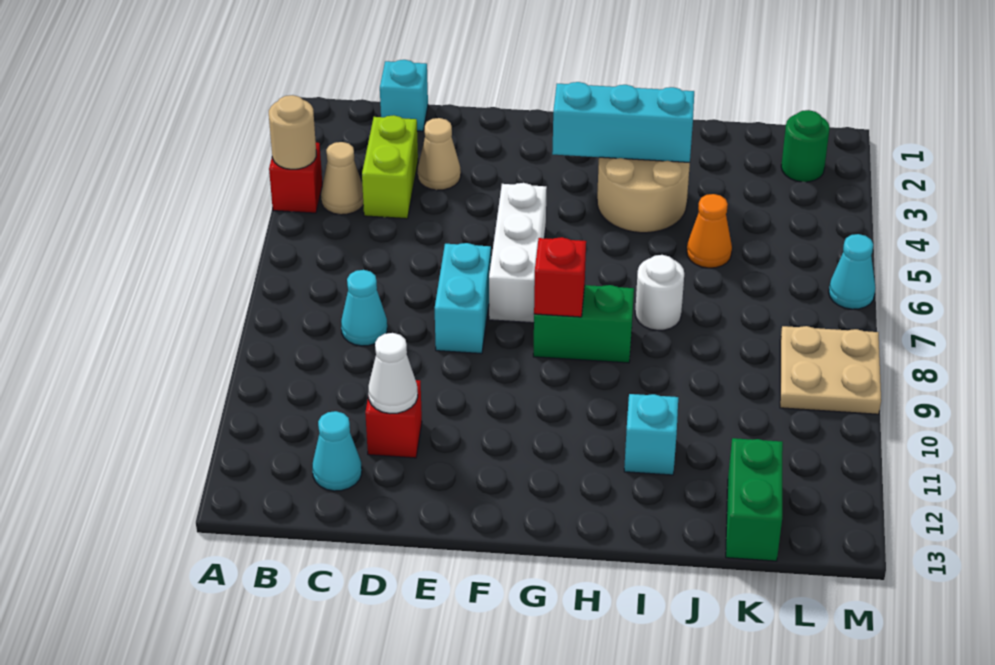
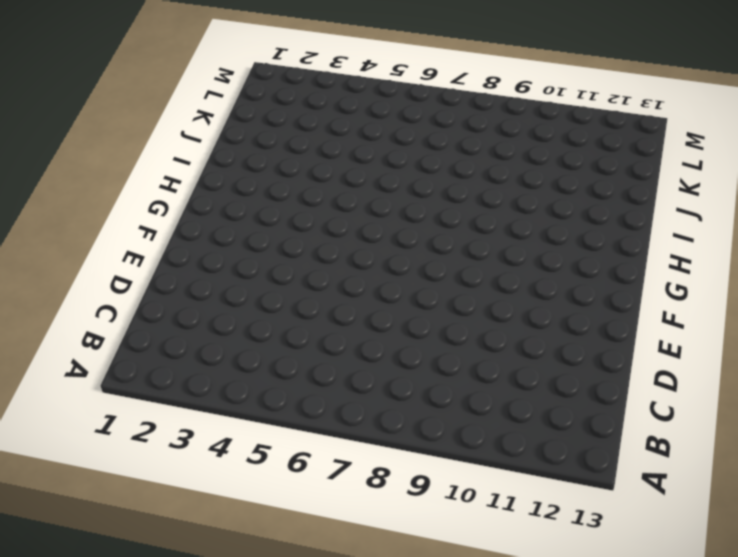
none -> red brick A4 level 1
none -> tan cone B4 level 1
none -> cyan brick C1 level 1

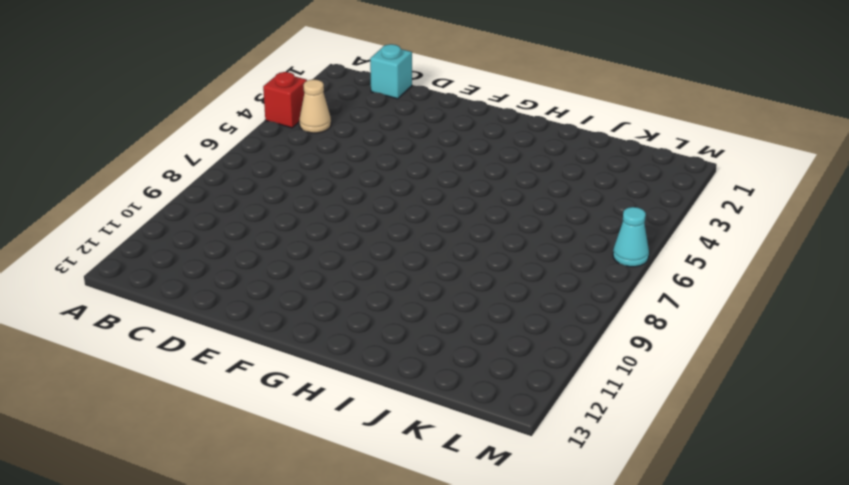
none -> lime brick C3:C4 level 1
none -> cyan cone C8 level 1
none -> cyan cone C12 level 1

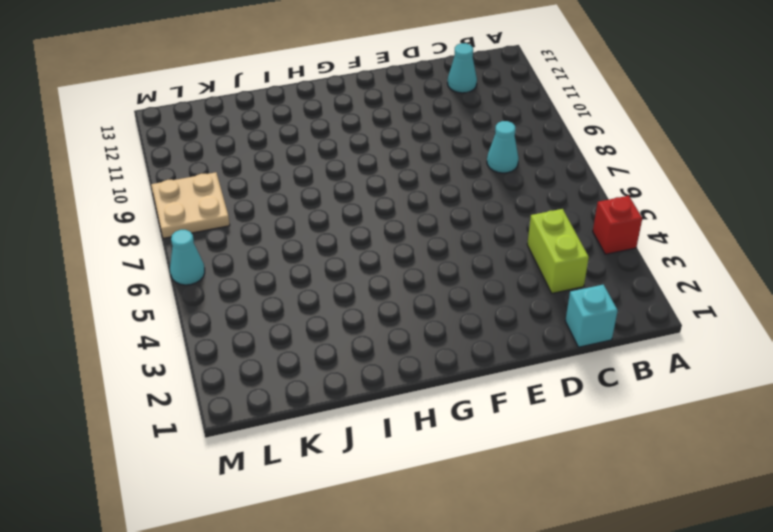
none -> tan cone B4 level 1
none -> tan cone D3 level 1
none -> red brick D11 level 1

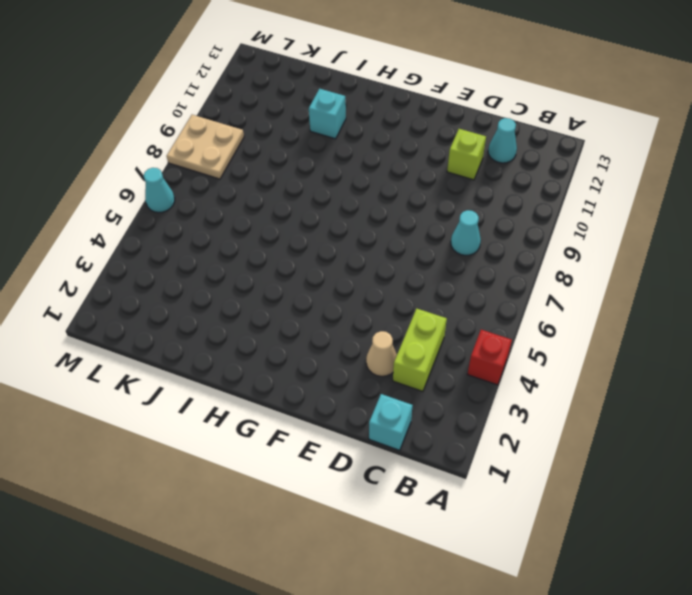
lime brick D11 level 1 -> red brick D11 level 1
none -> tan cone B4 level 1
none -> cyan brick E7:E8 level 1
none -> white brick F5:F7 level 1

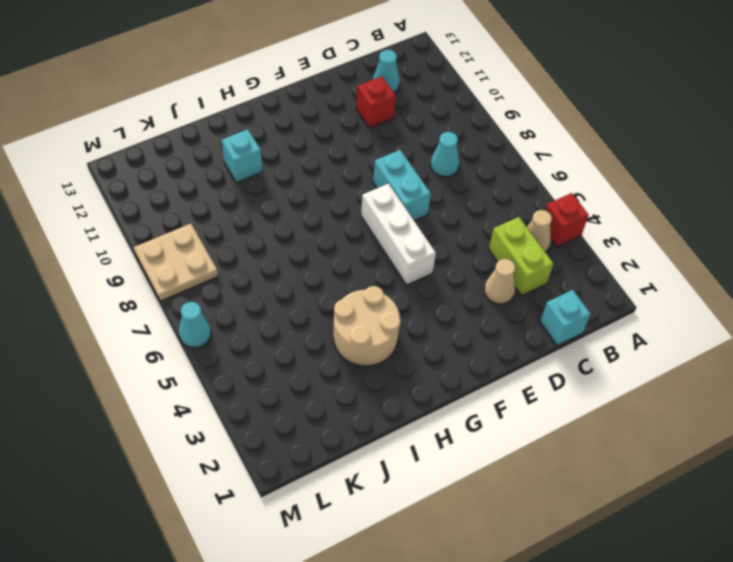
none -> green brick G8:H8 level 1
none -> white round brick I7 level 1
none -> orange cone J5 level 1

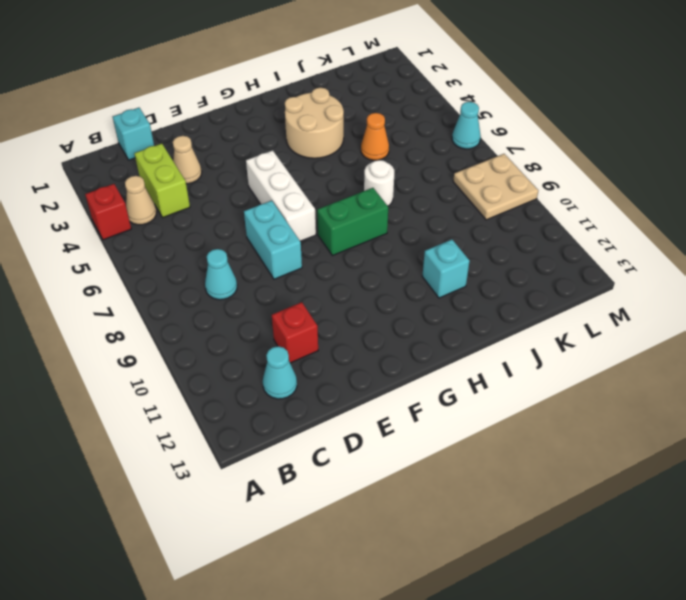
none -> green brick K12:K13 level 1
none -> green round brick L2 level 1
none -> tan round brick A4 level 2

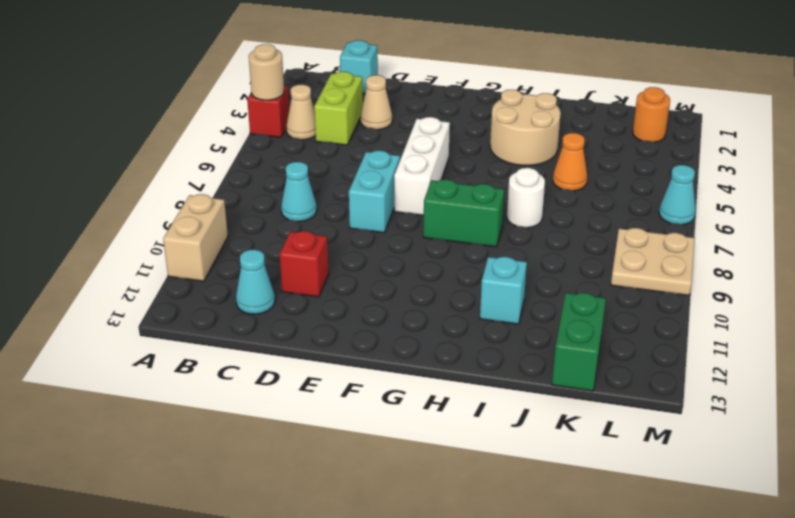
tan brick A10:A11 level 1 -> none
orange round brick L2 level 1 -> green round brick L2 level 1
none -> white cone D11 level 2
none -> cyan brick G3:I3 level 2
none -> red brick G8 level 2

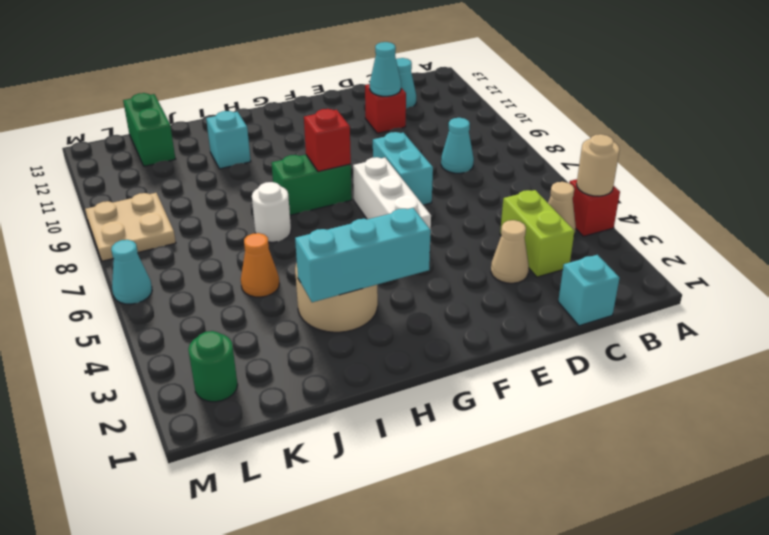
cyan cone D11 level 2 -> white cone D11 level 2

